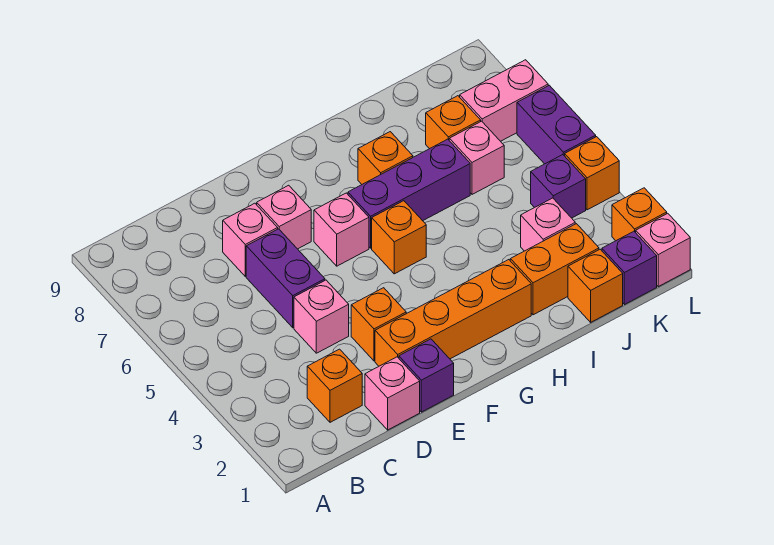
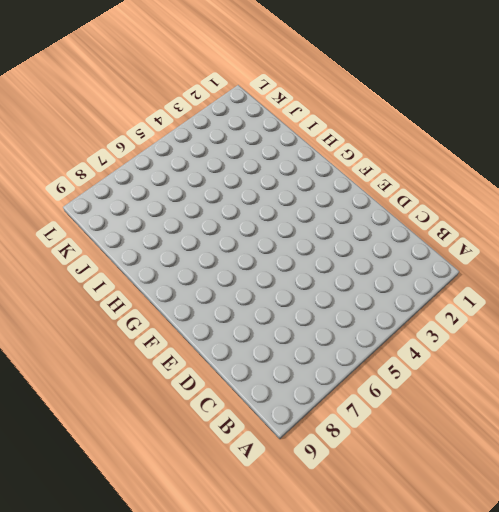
none -> orange brick C2 level 1
none -> pink brick D1 level 1
none -> pink brick D4 level 1

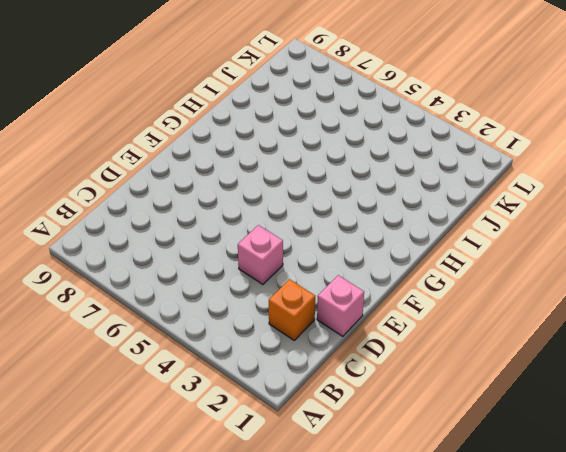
none -> purple brick D5:D6 level 1
none -> pink brick D7 level 1
none -> purple brick E1 level 1

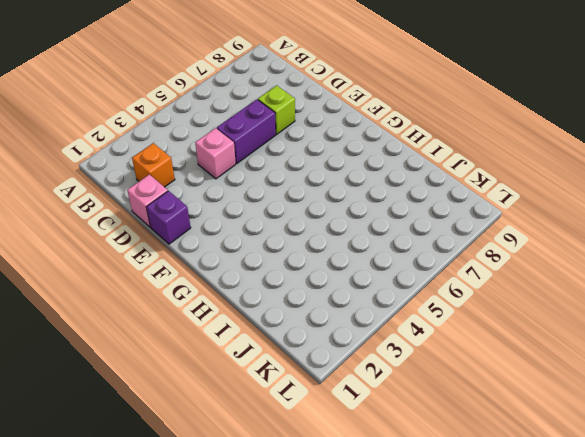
lime brick D7 level 1 -> pink brick D7 level 1
none -> orange brick E2:H2 level 1
none -> orange brick E3 level 1
none -> pink brick E7 level 1

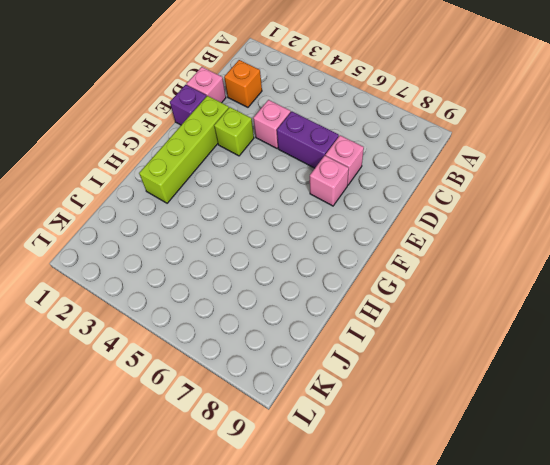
lime brick E2:H2 level 1 -> orange brick E2:H2 level 1
lime brick E3 level 1 -> orange brick E3 level 1
none -> pink brick F6 level 1
none -> orange brick G5 level 1
none -> purple brick G6:I6 level 1

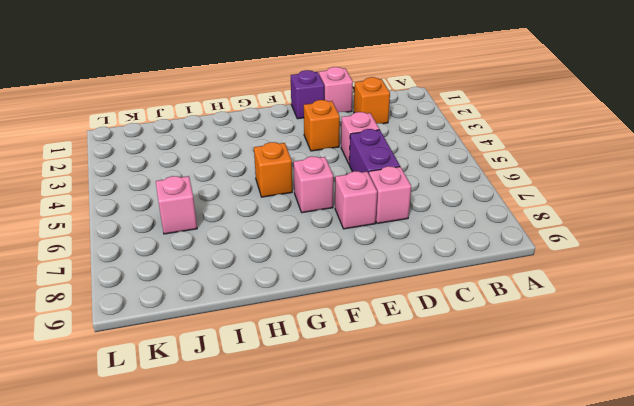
none -> orange brick E2:H2 level 1
none -> purple brick G6:I6 level 1
none -> orange brick H7 level 1

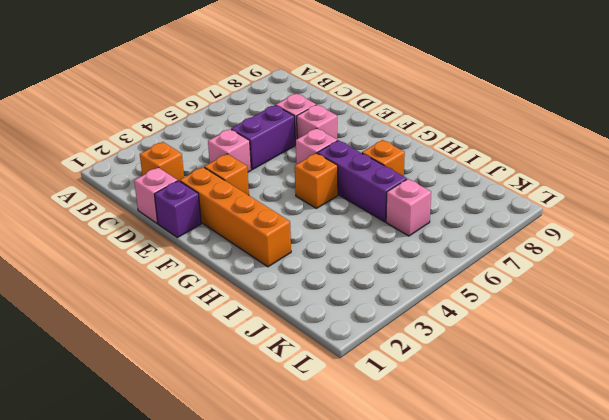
none -> orange brick I2:J2 level 1
none -> orange brick J1 level 1
none -> pink brick J3 level 1

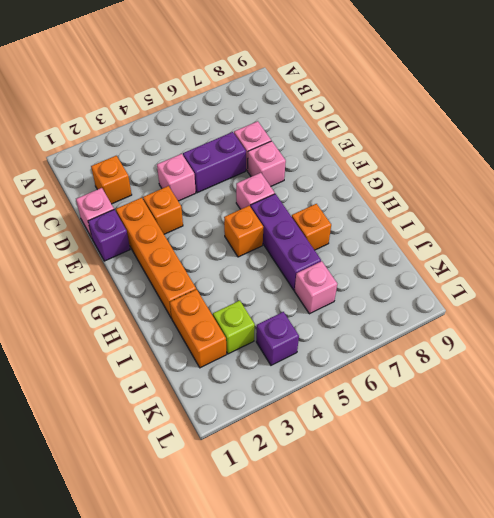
lime brick J3 level 1 -> pink brick J3 level 1
none -> orange brick J1 level 1
none -> orange brick J7 level 1
none -> purple brick K1 level 1

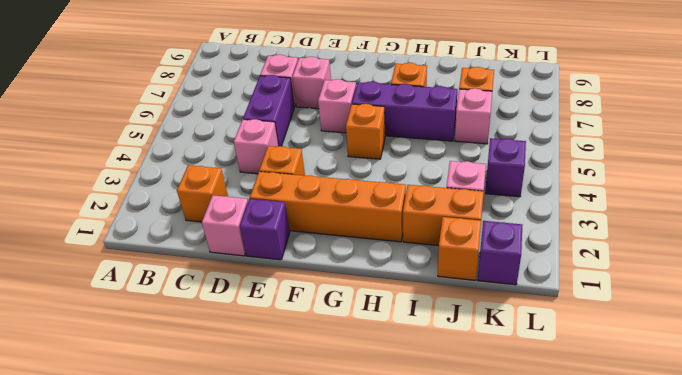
none -> pink brick K7:L7 level 1
none -> pink brick L1 level 1
none -> orange brick L2 level 1

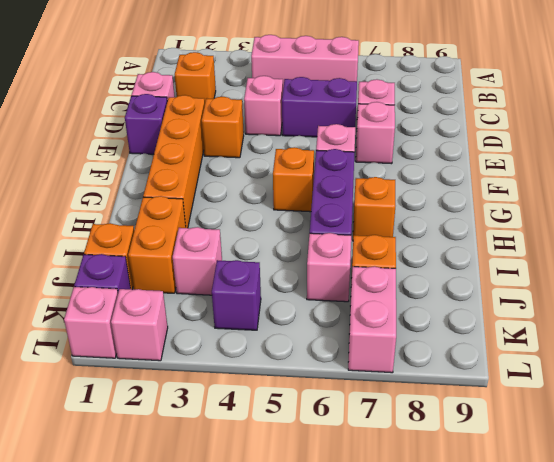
pink brick B4:B6 level 1 -> none
pink brick L2 level 1 -> orange brick L2 level 1
none -> orange brick L4 level 1
none -> purple brick L5:L6 level 1

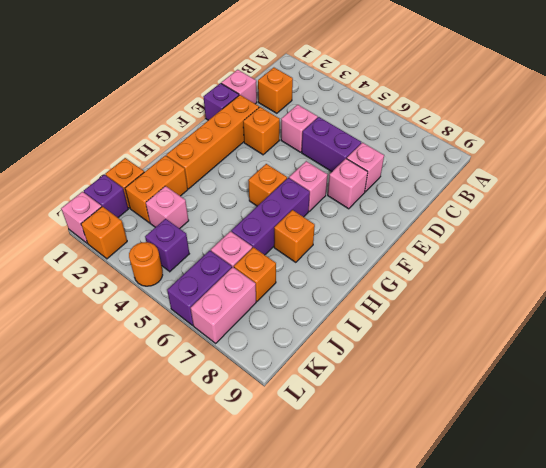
purple brick K6:L6 level 1 -> purple brick L5:L6 level 1
orange round brick L4 level 1 -> orange brick L4 level 1

